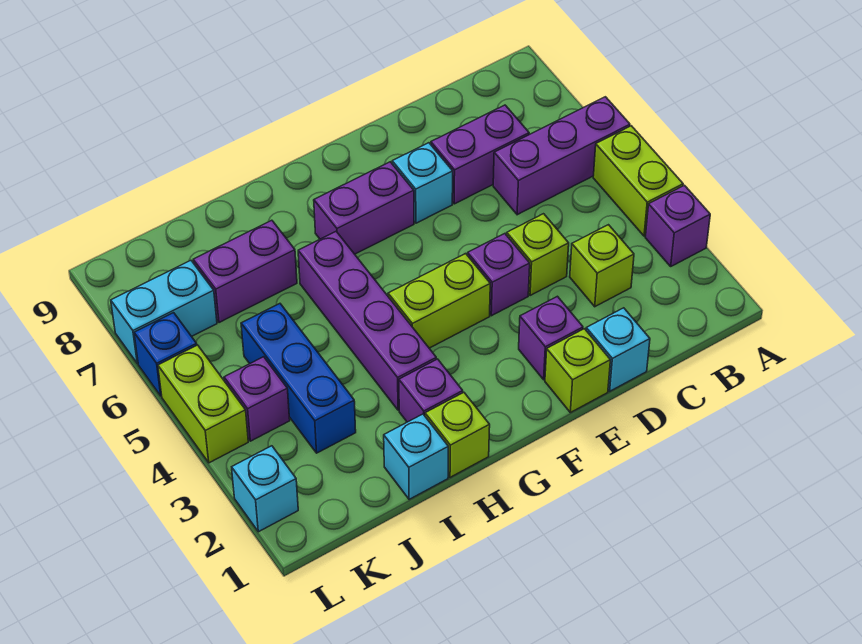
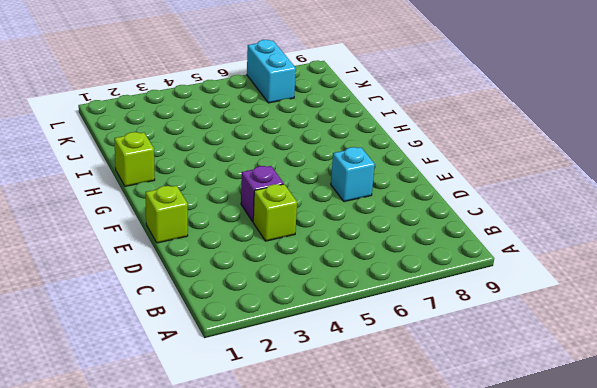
none -> purple brick A3 level 1
none -> lime brick A4:A5 level 1
none -> purple brick A6:C6 level 1

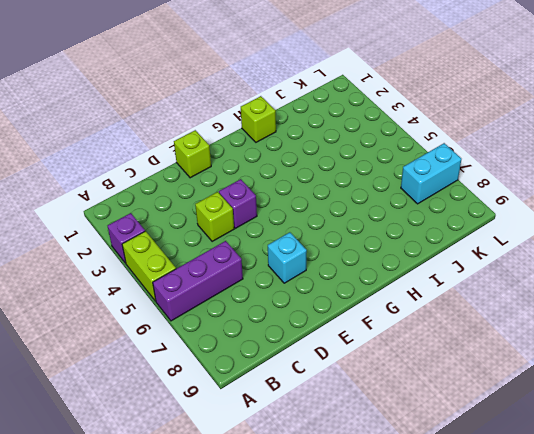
none -> lime brick C3 level 1
none -> purple brick C7:D7 level 1
none -> cyan brick D1 level 1

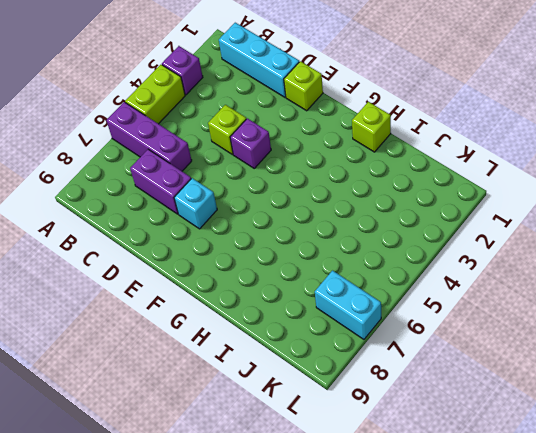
cyan brick B1:D1 level 1 -> cyan brick D1 level 1
none -> lime brick C3 level 1
none -> purple brick E2 level 1
none -> lime brick F4:G4 level 1

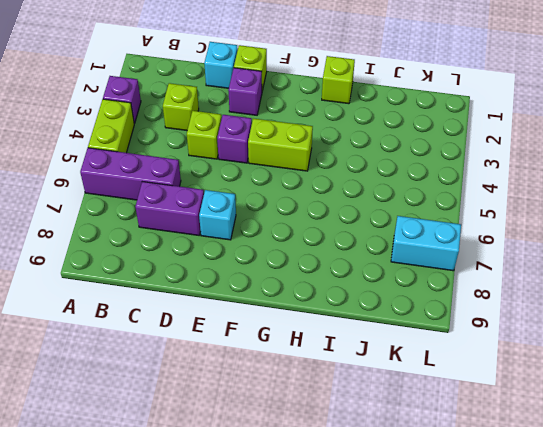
none -> purple brick F7:G7 level 1
none -> purple brick H2 level 1
none -> purple brick H3:H6 level 1

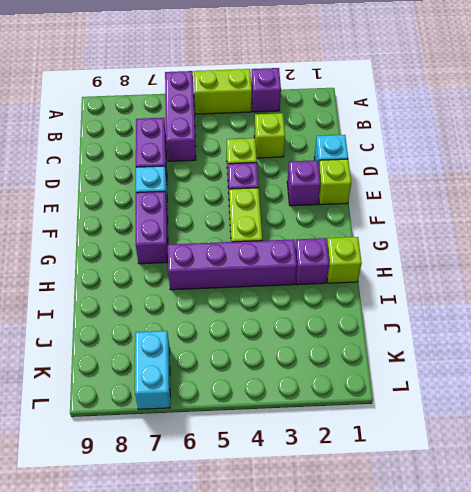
none -> cyan brick I1 level 1
none -> purple brick I7:J7 level 1
none -> blue brick J3:J5 level 1

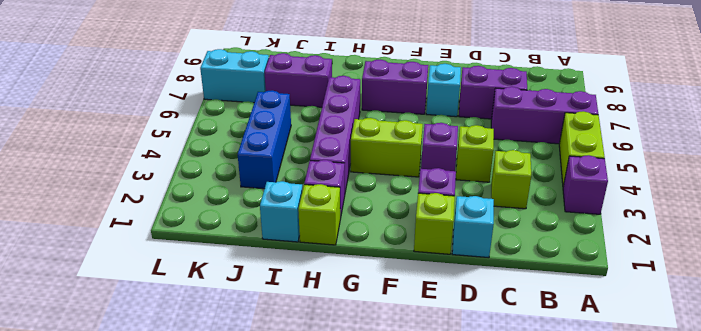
none -> purple brick K4 level 1
none -> cyan brick L2 level 1
none -> lime brick L4:L5 level 1

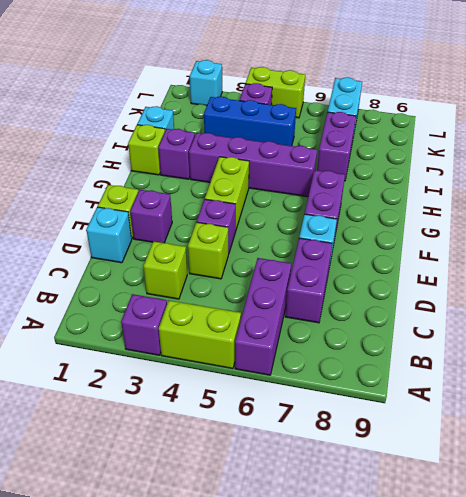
none -> blue brick L6 level 1

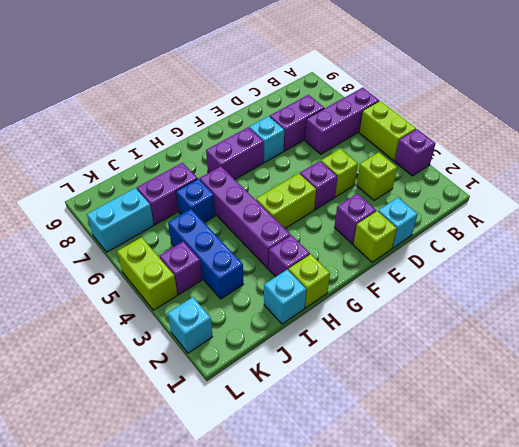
blue brick I6 level 1 -> blue brick L6 level 1

